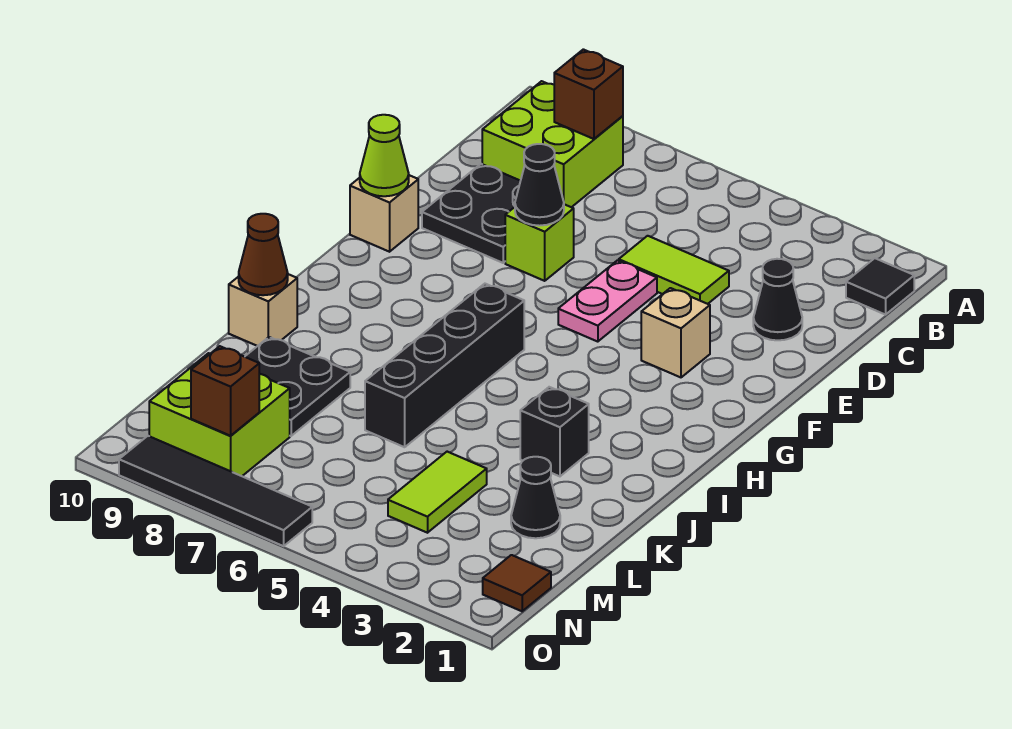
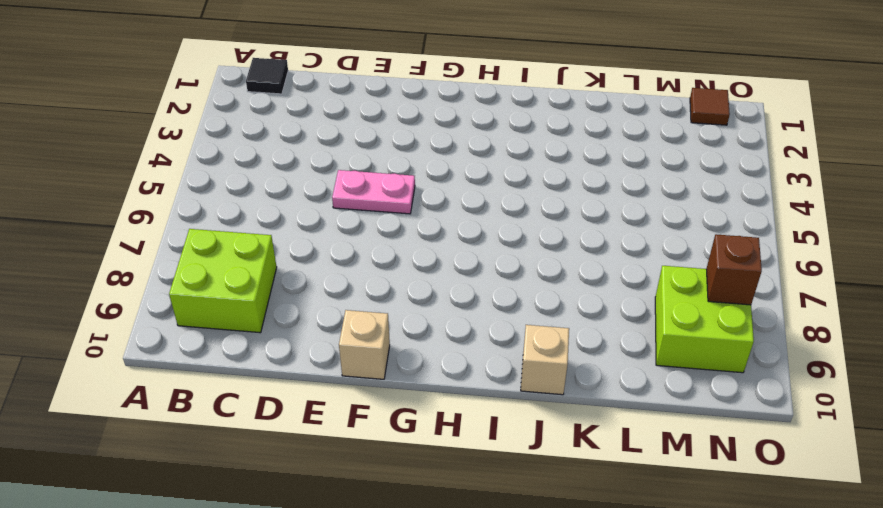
none -> black cone D2 level 1
none -> lime tile D4:D5 level 1
none -> black plate D8:E9 level 1

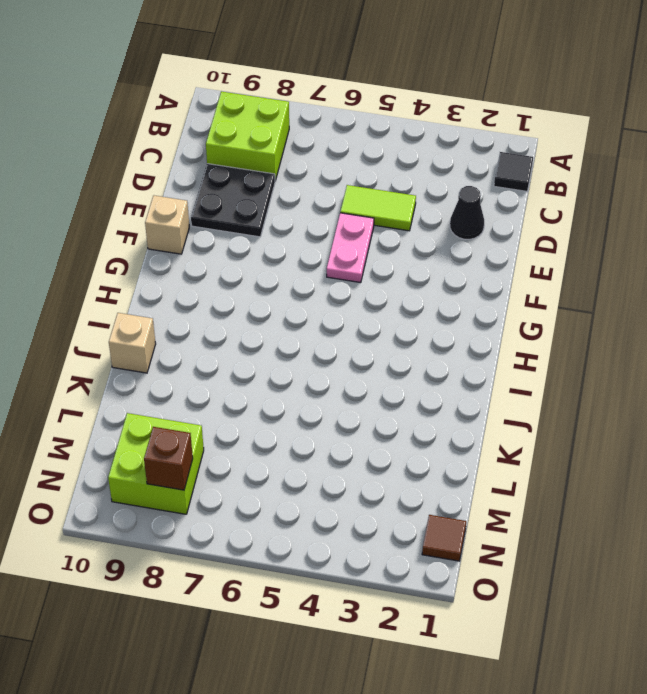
none -> lime brick E7 level 1
none -> tan brick F3 level 1
none -> black brick H6:K6 level 1

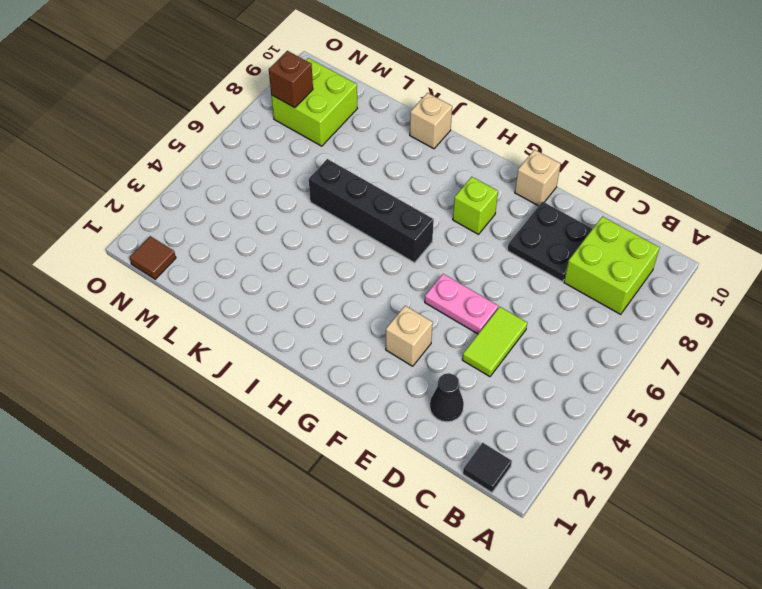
lime brick G8 level 1 -> lime brick E7 level 1
none -> black brick J3 level 1
none -> black plate K8:L9 level 1
none -> black cone L2 level 1

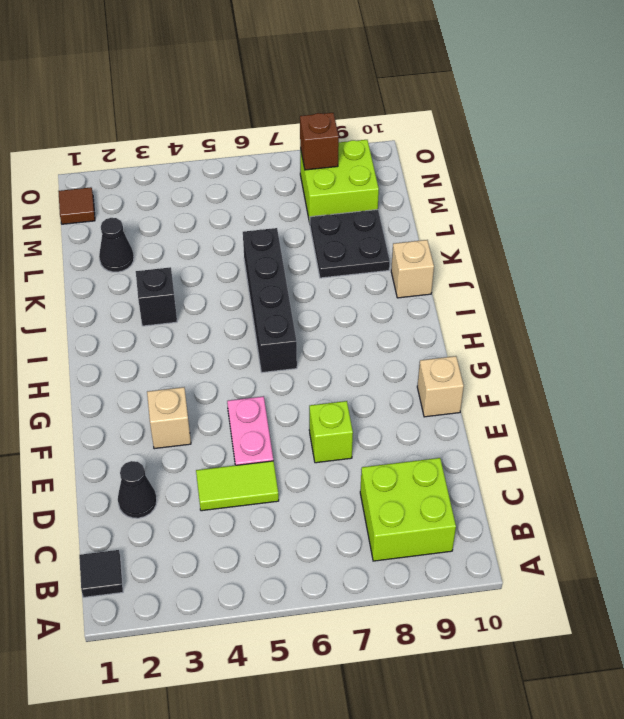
none -> black plate D8:E9 level 1
none -> lime tile L4:M4 level 1
none -> black tile O6:O9 level 1

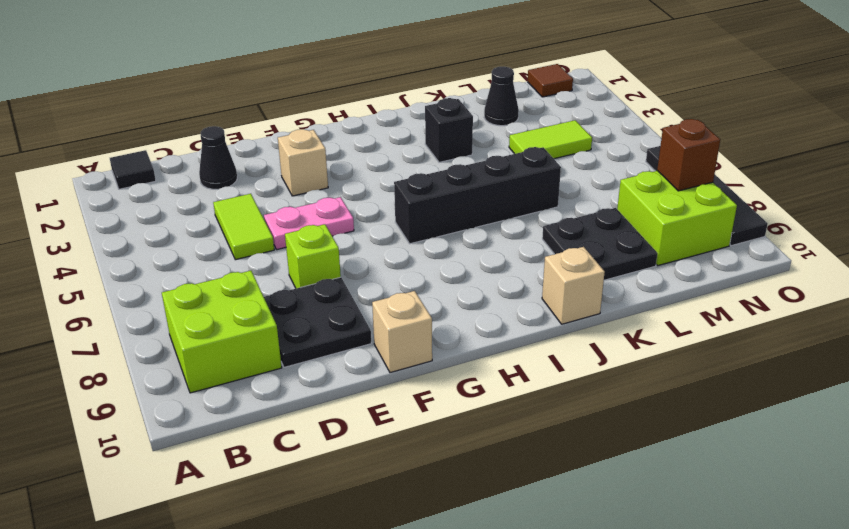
none -> brown brick B8 level 2
none -> black cone E7 level 2
none -> lime cone F10 level 2

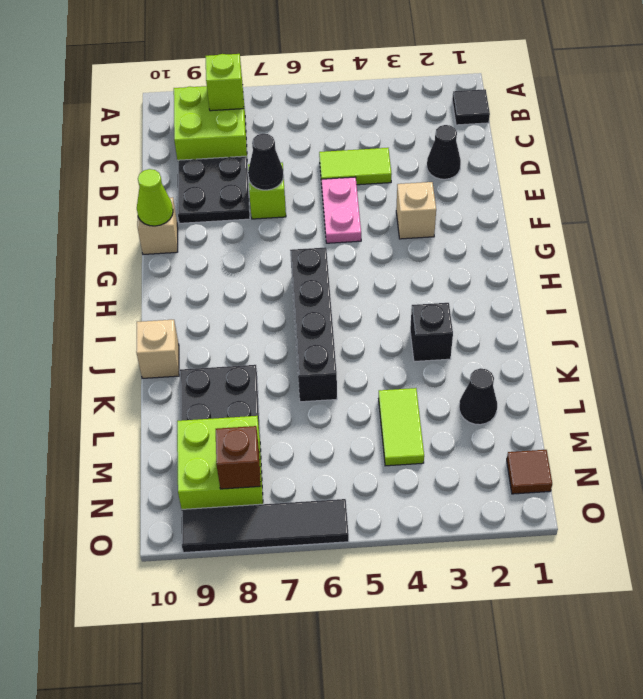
lime brick B8 level 2 -> brown brick B8 level 2
none -> brown cone J10 level 2

